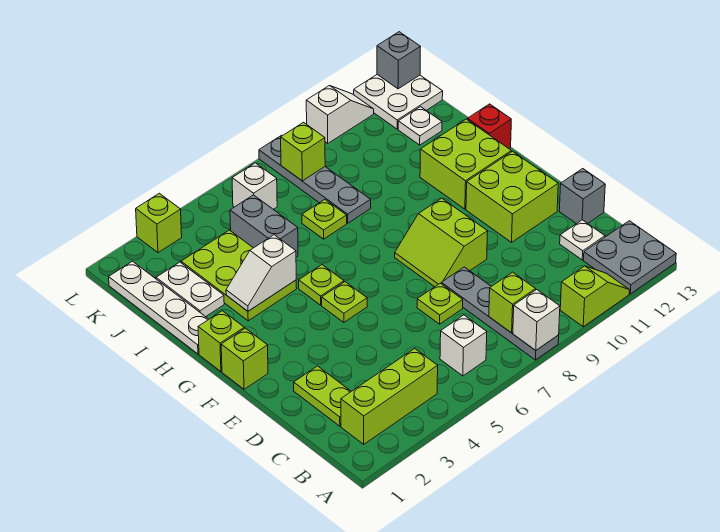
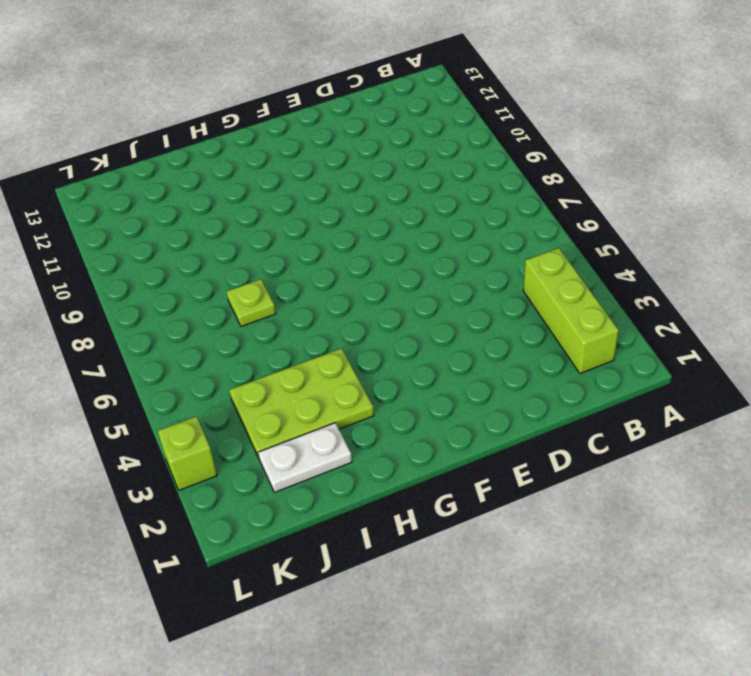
none -> grey plate A8:D8 level 1
none -> lime slope A10:A11 level 1 top 10
none -> grey plate A12:B13 level 1
none -> white brick B6 level 1

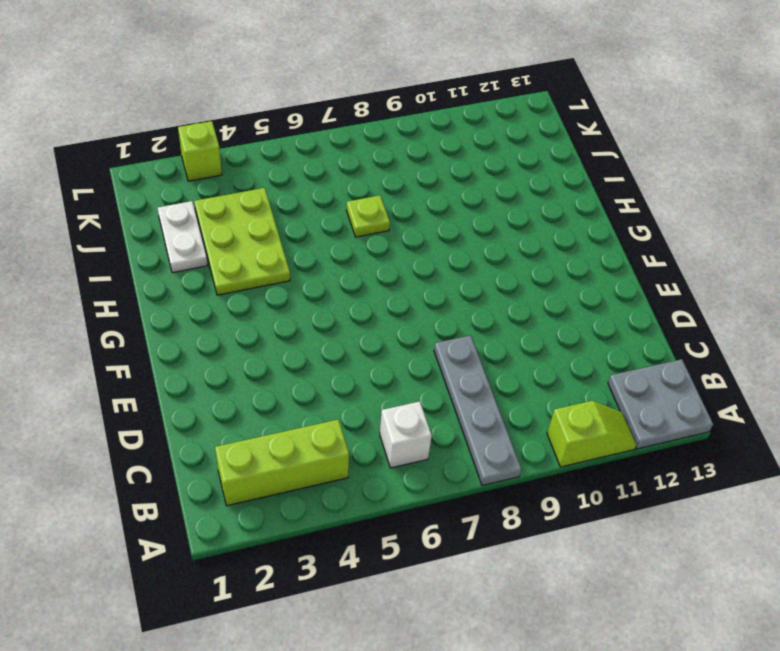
none -> lime plate C2:D2 level 1
none -> white plate C12 level 1
none -> lime plate D7 level 1
none -> grey brick D13 level 1

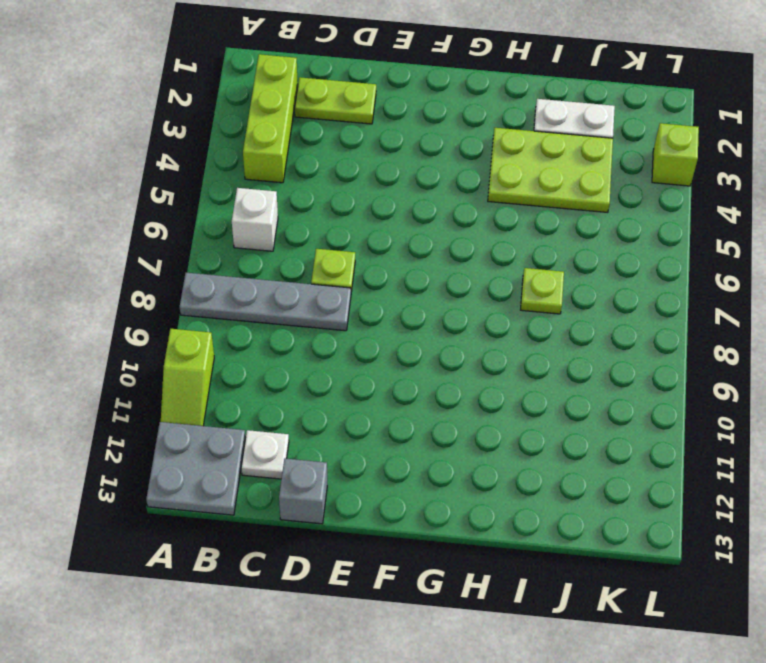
none -> lime slope E8:F9 level 1 top 9
none -> lime brick E11:F12 level 1
none -> lime brick F1 level 1
none -> lime plate F5 level 1

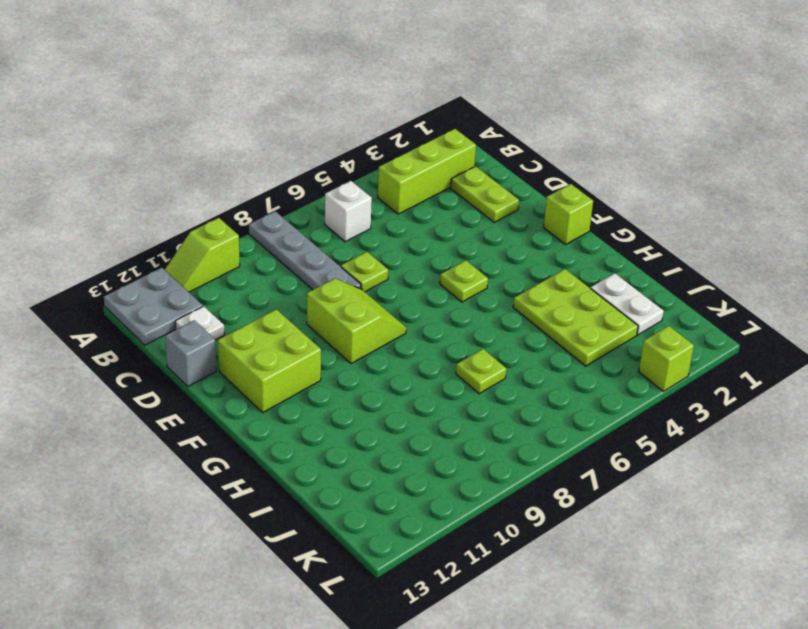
none -> lime brick G1 level 1
none -> lime plate G5 level 1
none -> lime brick G11:H12 level 1
none -> white plate H1:K1 level 1

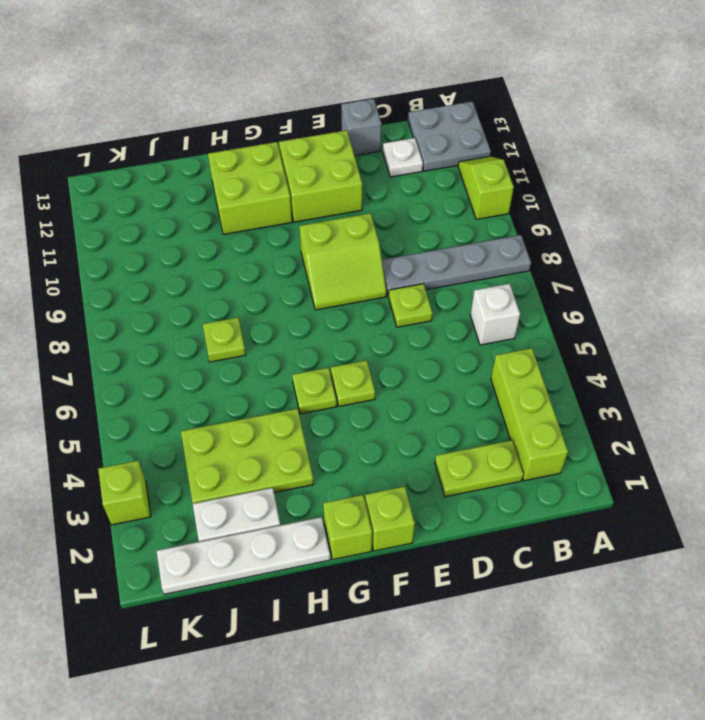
none -> red brick H13 level 1
none -> grey brick I5:J5 level 1
none -> grey plate I8:L8 level 1
none -> white plate J12 level 1

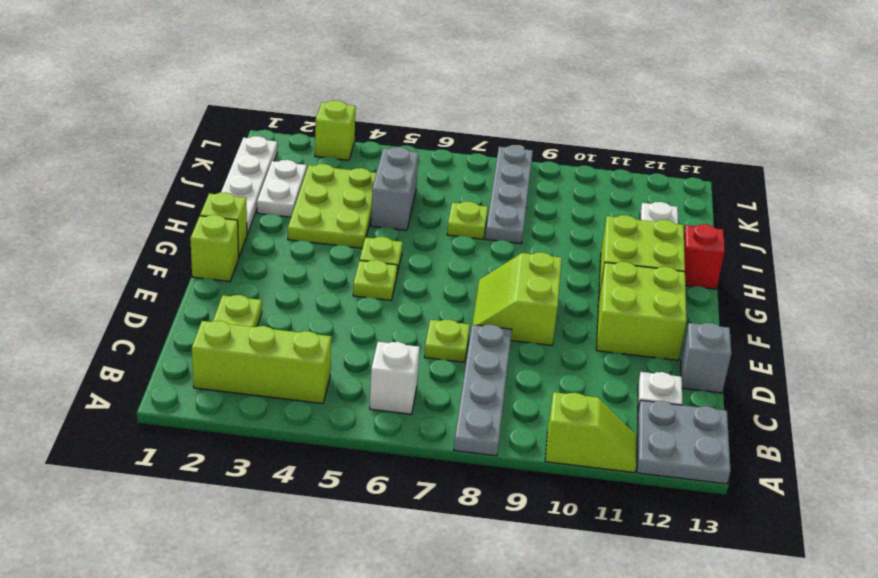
none -> white brick K6 level 1
none -> white plate K12:L13 level 1
none -> white slope L10:L11 level 1 top 10
none -> white brick A8 level 2

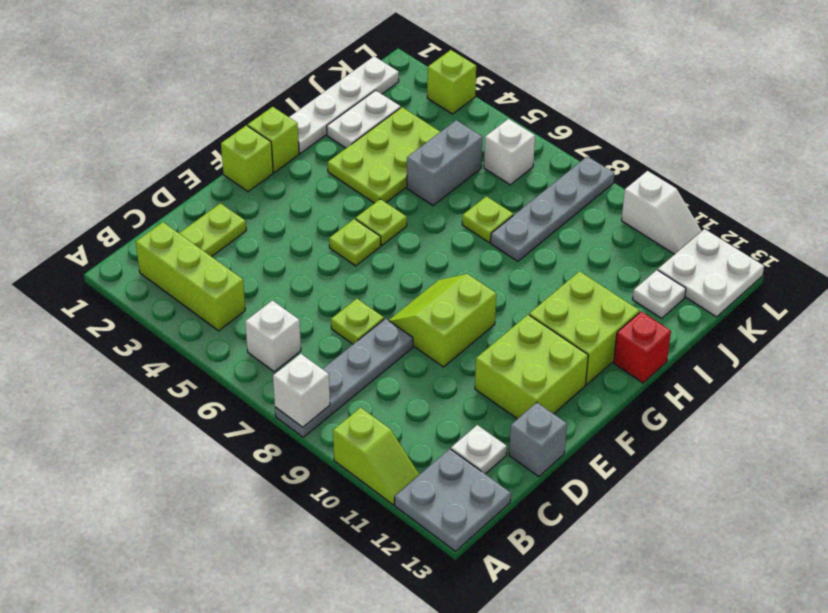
none -> lime brick B8 level 2
none -> white slope H3:H4 level 2 top 4
none -> lime brick K8 level 2
none -> grey brick L13 level 2

